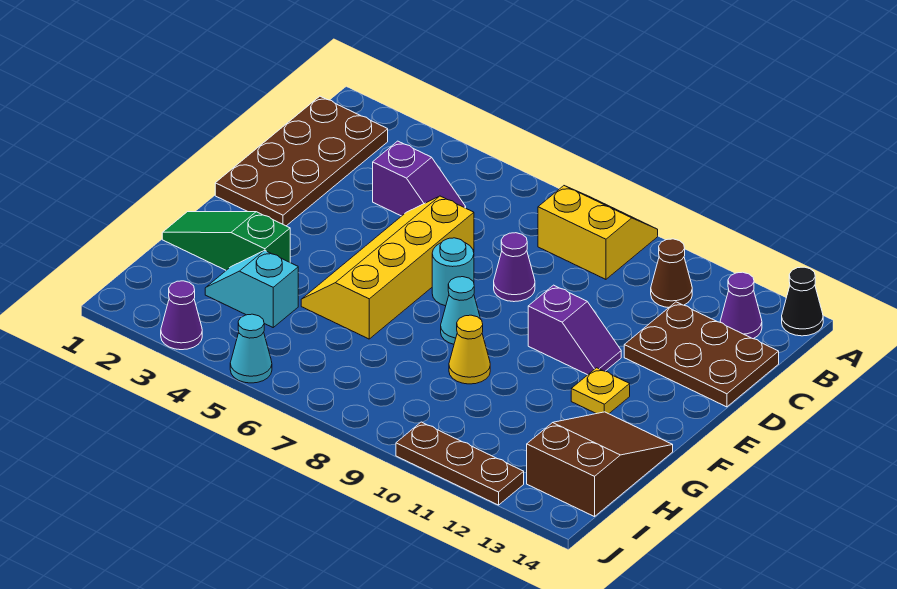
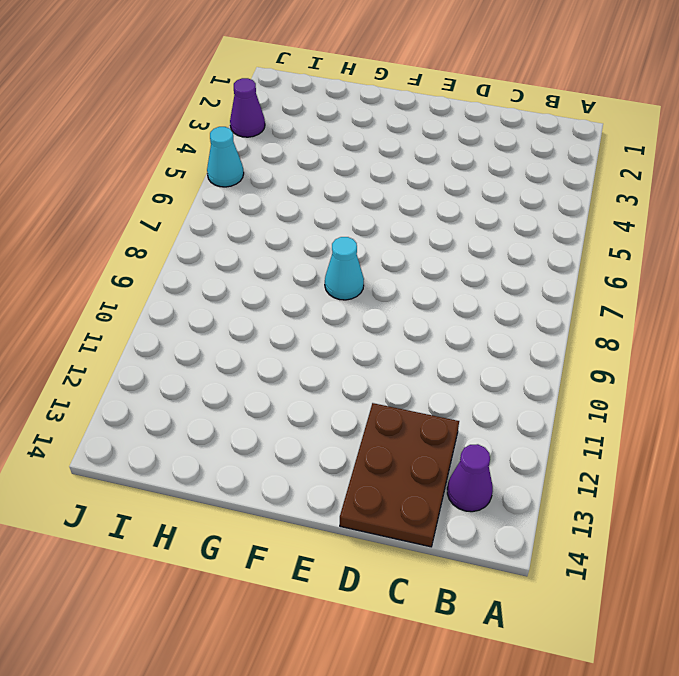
none -> yellow slope A8:B9 level 1 top B
none -> black cone A14 level 1
none -> brown plate B1:E2 level 1

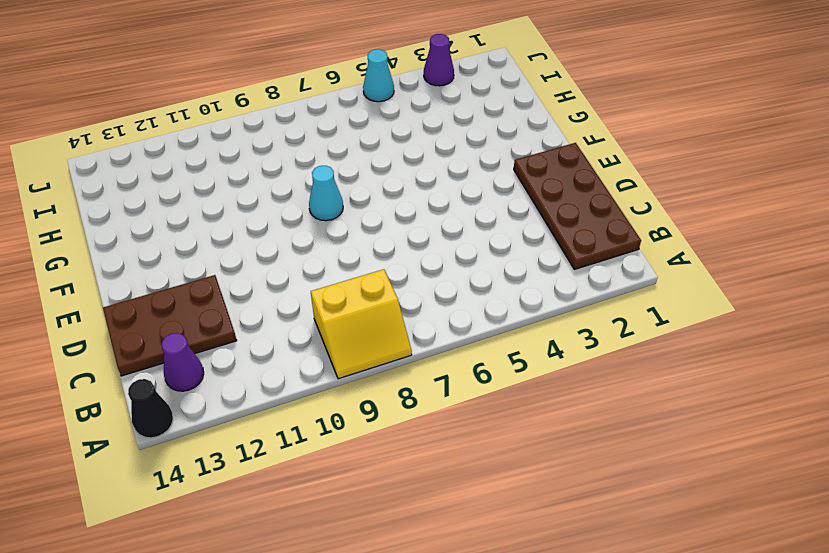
none -> brown cone B11 level 1
none -> purple slope C4:C5 level 1 top 4
none -> yellow slope D5:G6 level 1 top 6

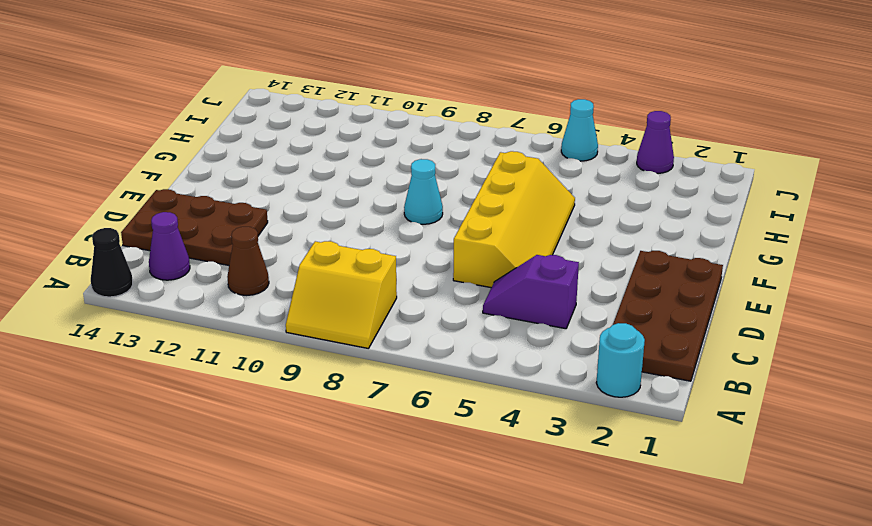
cyan round brick A2 level 1 -> cyan round brick E7 level 1
none -> purple cone D8 level 1
none -> purple slope E10:E11 level 1 top 10
none -> yellow plate F12 level 1

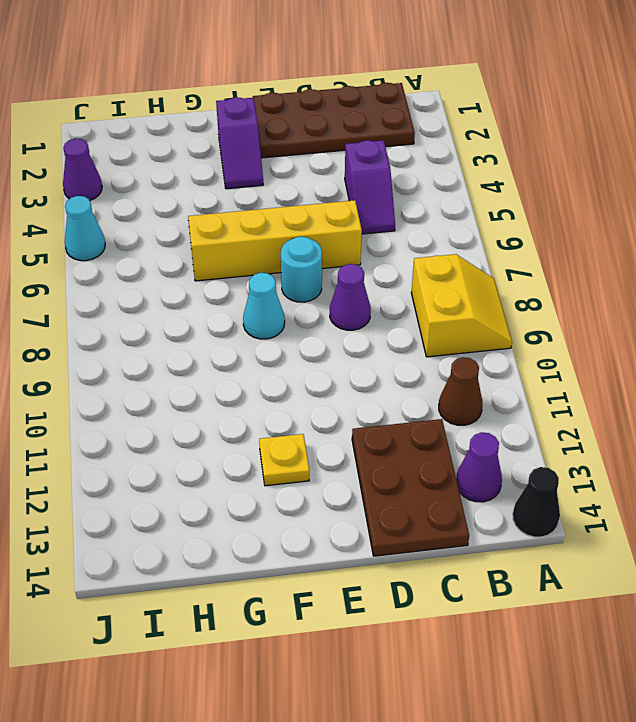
purple slope F2:F3 level 1 top 2 -> purple slope E10:E11 level 1 top 10
none -> green slope G1:G3 level 1 top 3
none -> yellow cone G9 level 1
none -> brown slope G13:I14 level 1 top I

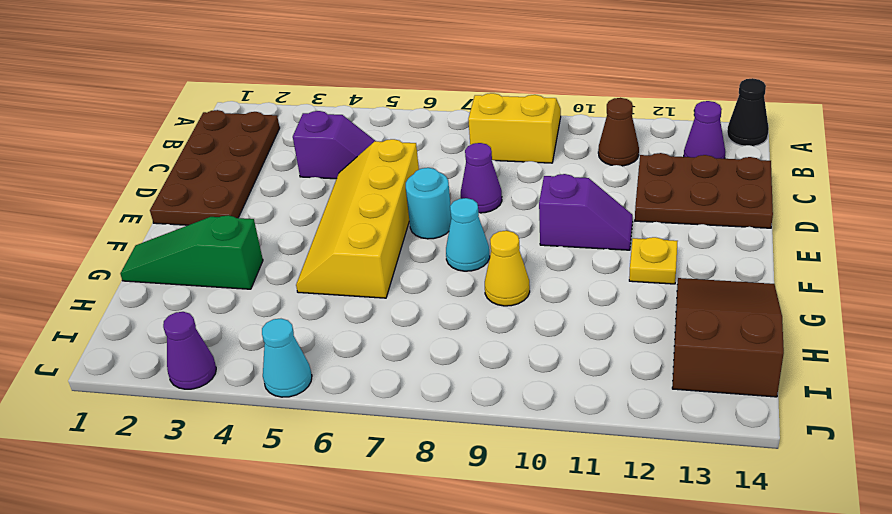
none -> cyan slope H3:H4 level 1 top 4
none -> brown plate J10:J12 level 1

